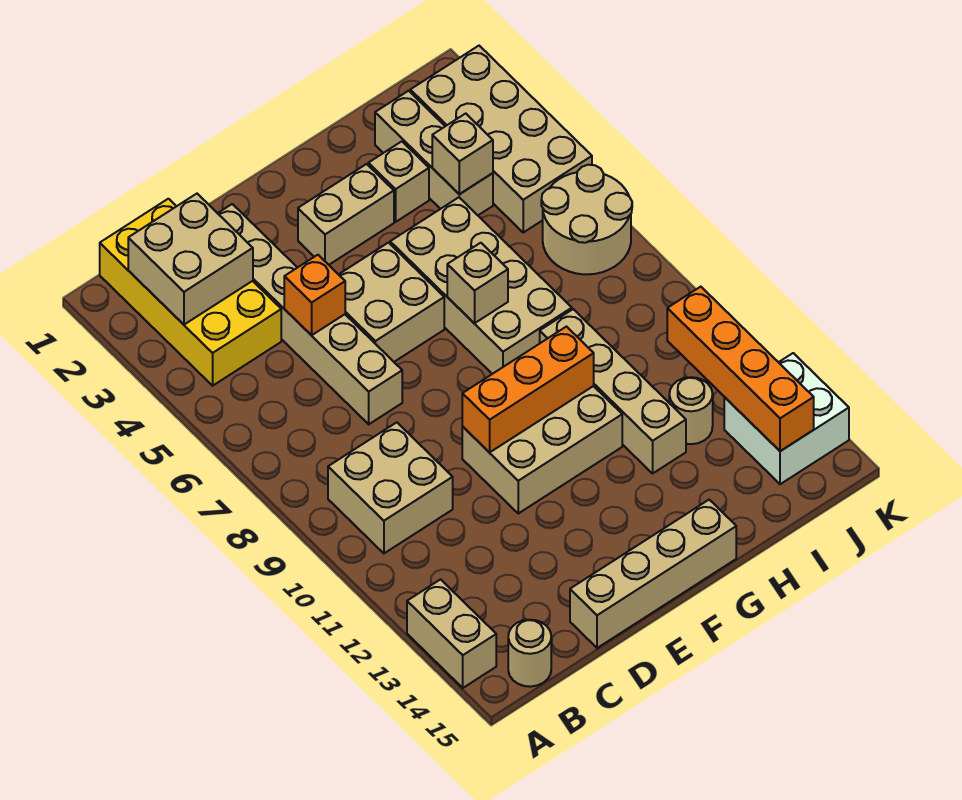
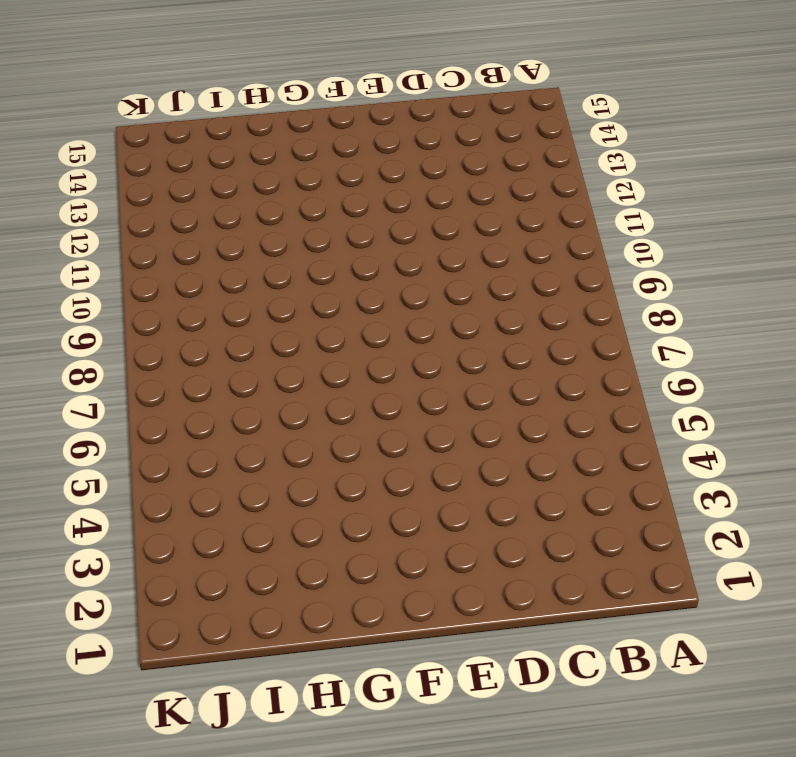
none -> tan brick A13:A14 level 1
none -> yellow brick B1:C4 level 1
none -> tan brick B9:C10 level 1

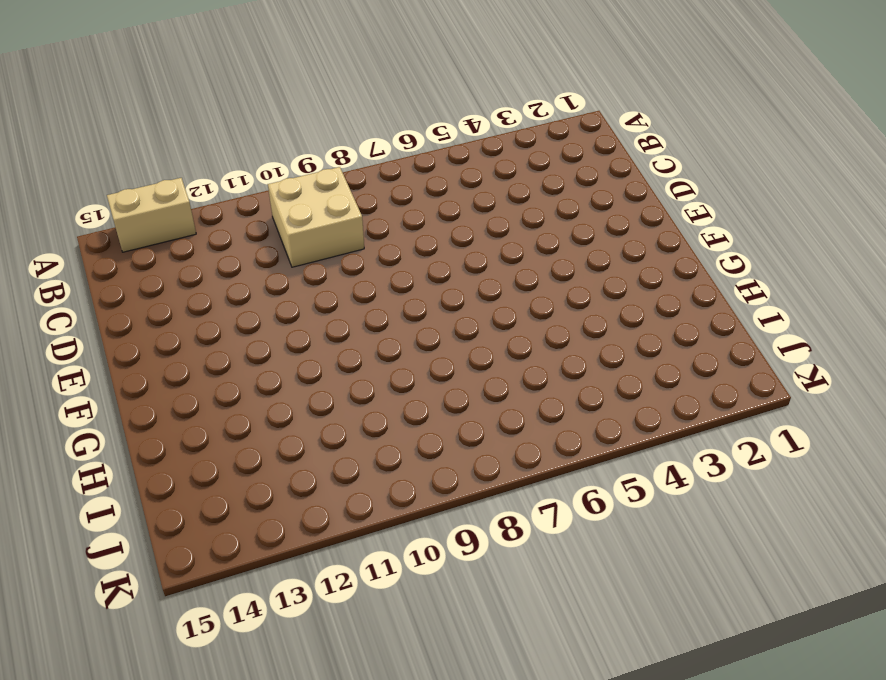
none -> yellow brick B1:C4 level 1
none -> tan round brick B15 level 1
none -> tan brick D2:D7 level 1

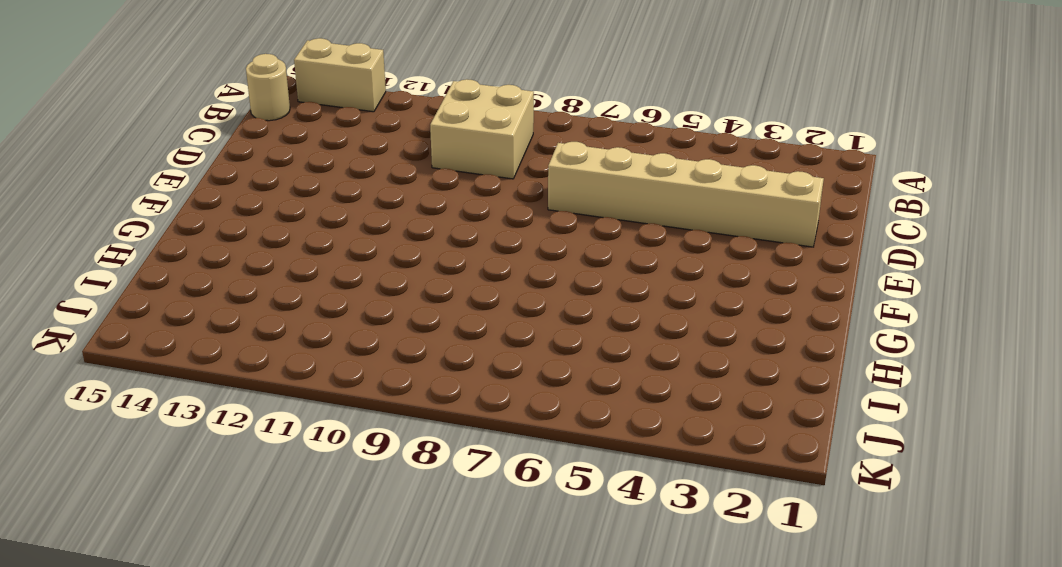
none -> yellow brick B1:C4 level 1
none -> tan brick D15:G15 level 1
none -> tan brick E5:F6 level 1

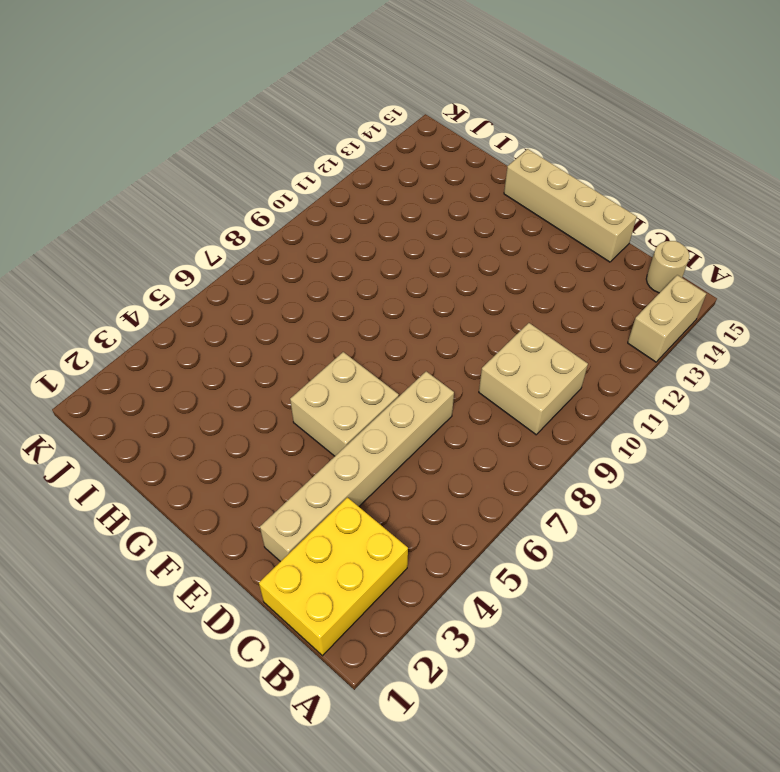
yellow brick B1:C3 level 1 -> yellow brick B1:C4 level 1
none -> tan brick E10:G11 level 1
none -> tan brick F3:G3 level 1
none -> tan brick G5:H8 level 1

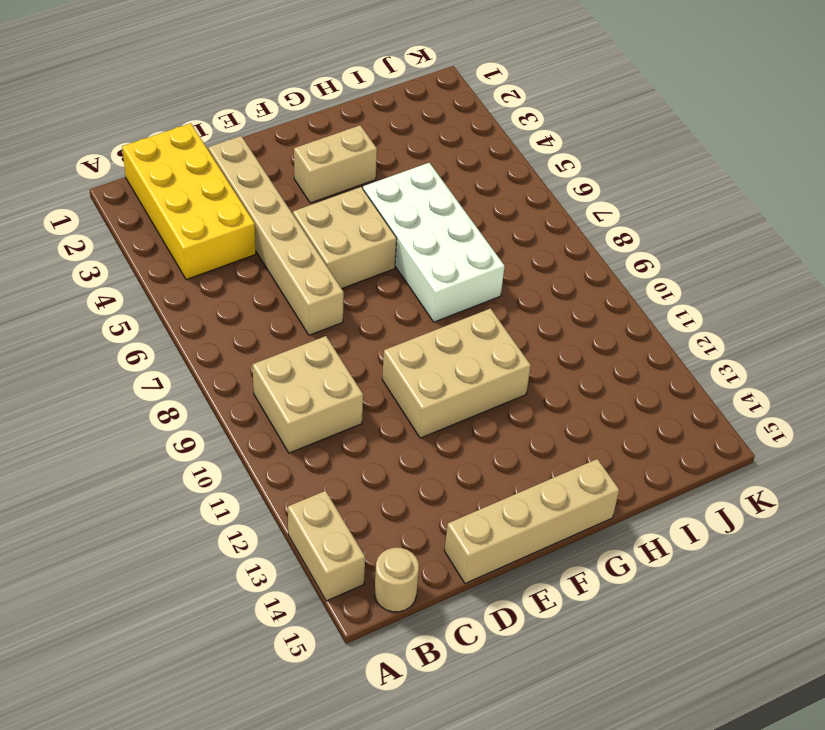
white brick G5:H8 level 1 -> tan brick G5:H8 level 1
none -> tan brick H3 level 1
none -> tan brick H9:H12 level 1
none -> tan brick I2:I4 level 1

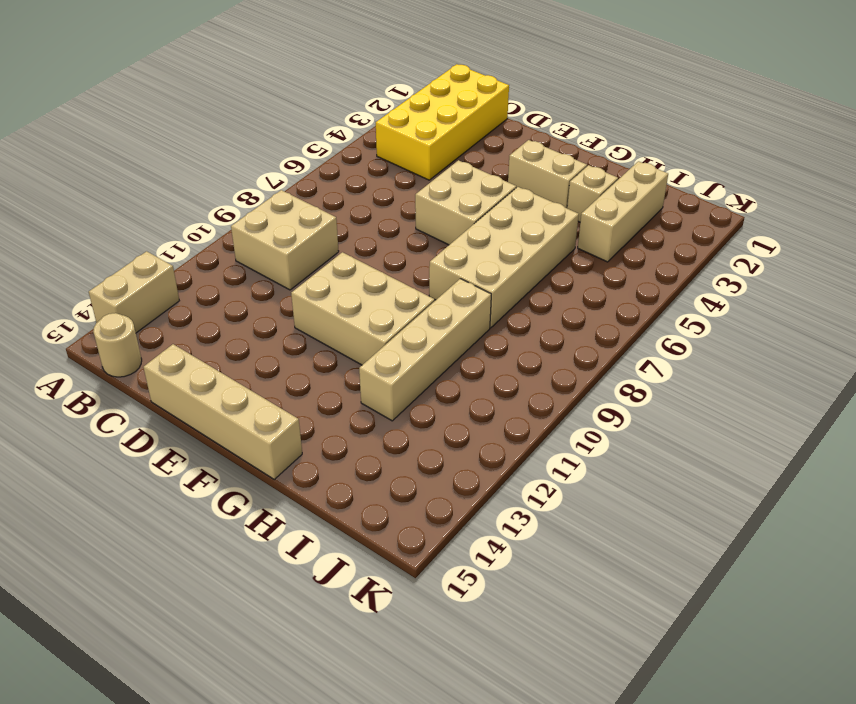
none -> tan brick D2:D7 level 1
none -> tan round brick I12 level 1
none -> tan brick J2:K5 level 1

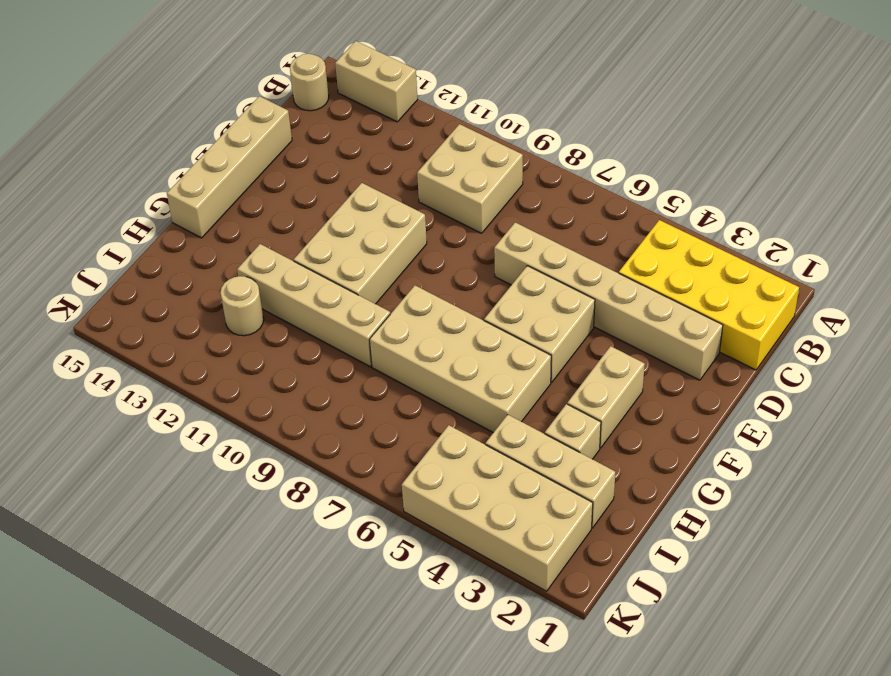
none -> tan round brick J6:K7 level 1
none -> white brick J13:K14 level 1
none -> tan brick B2:C3 level 2

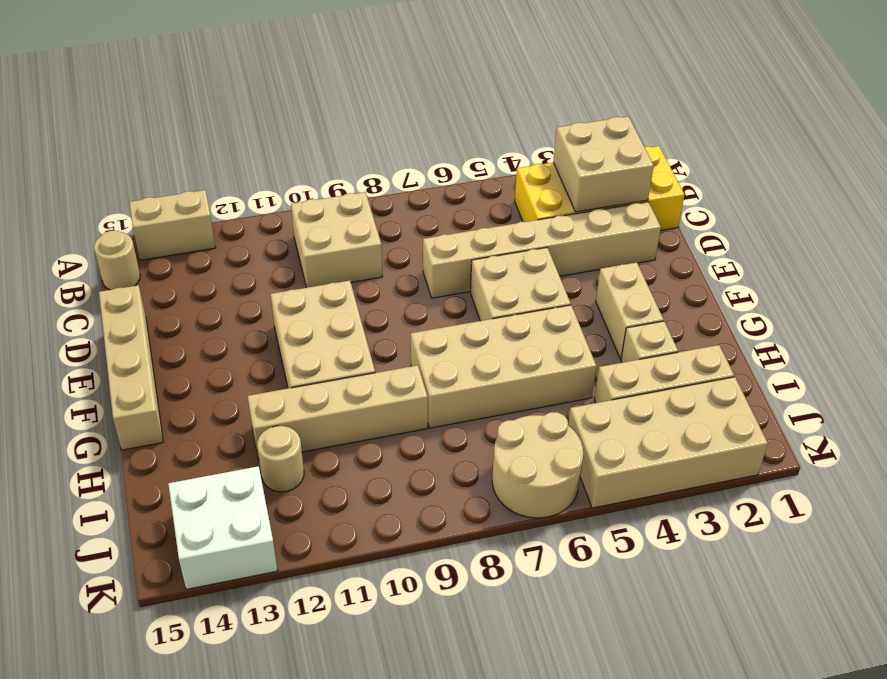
none -> orange brick D5 level 2
none -> orange brick E10:G10 level 2
none -> tan brick G7 level 2

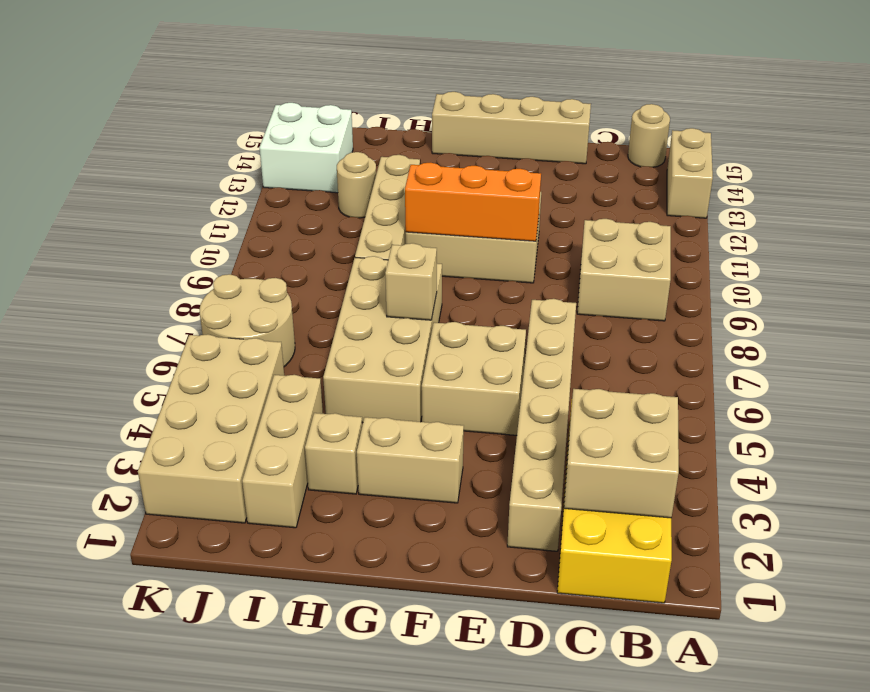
none -> orange brick D5 level 2
none -> tan brick I4 level 2
none -> orange brick J11:J14 level 2

